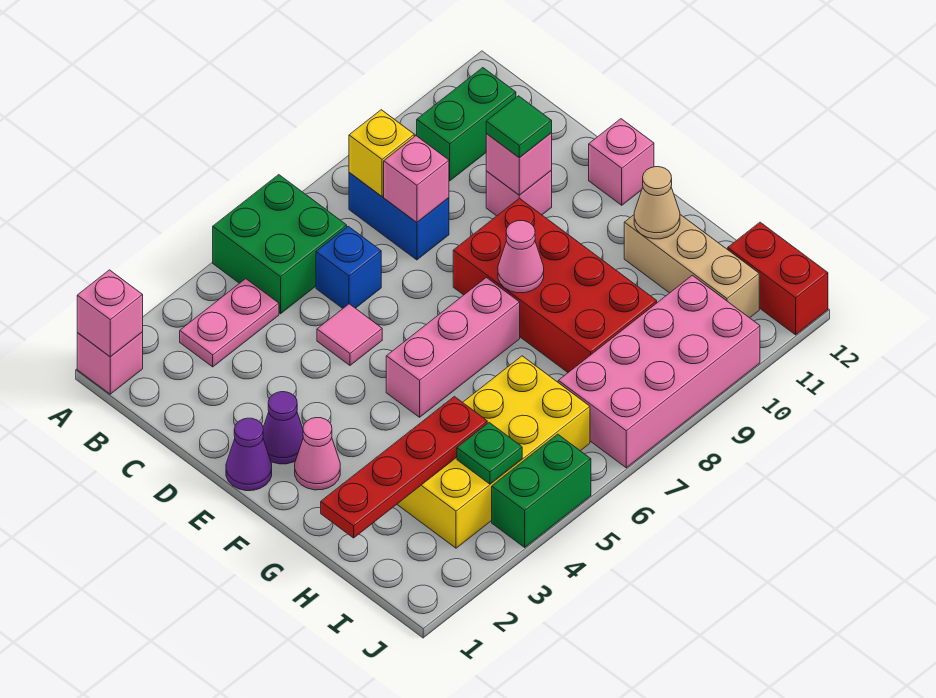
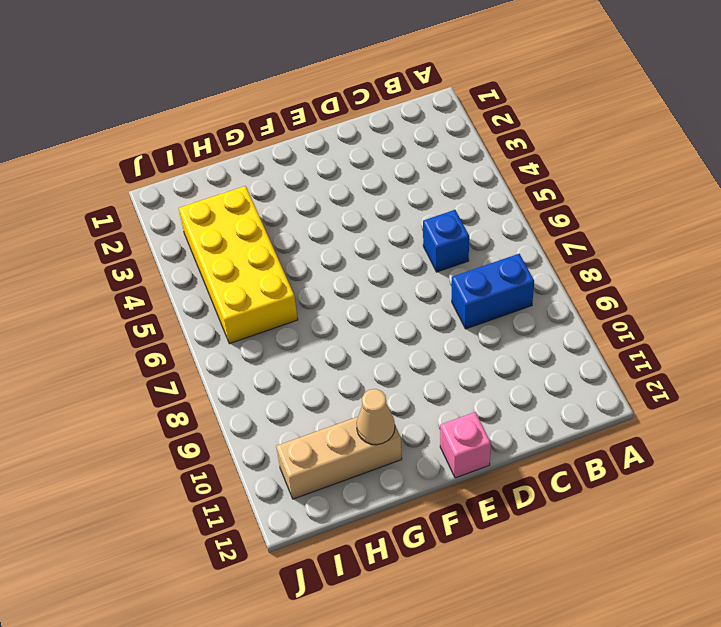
none -> pink brick A1 level 1
none -> green brick A5:B6 level 1
none -> pink plate B3:B4 level 1

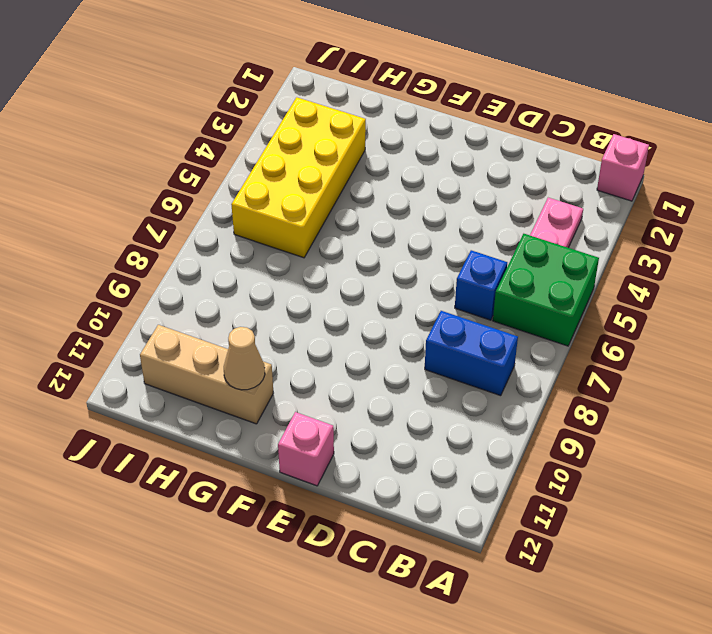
none -> green brick B10:B11 level 1
none -> pink tile D5 level 1
none -> pink brick D10 level 1

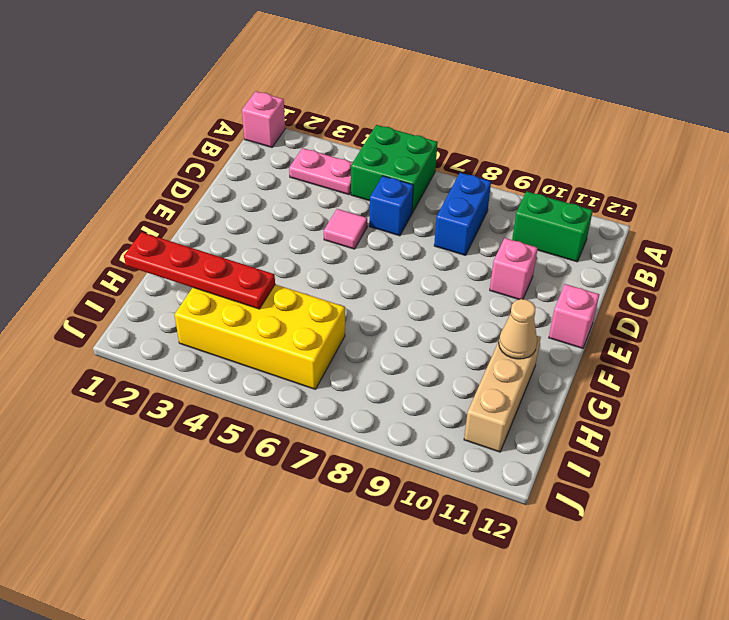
none -> purple cone E1 level 1
none -> purple cone E2 level 1
none -> red brick E8:H9 level 1

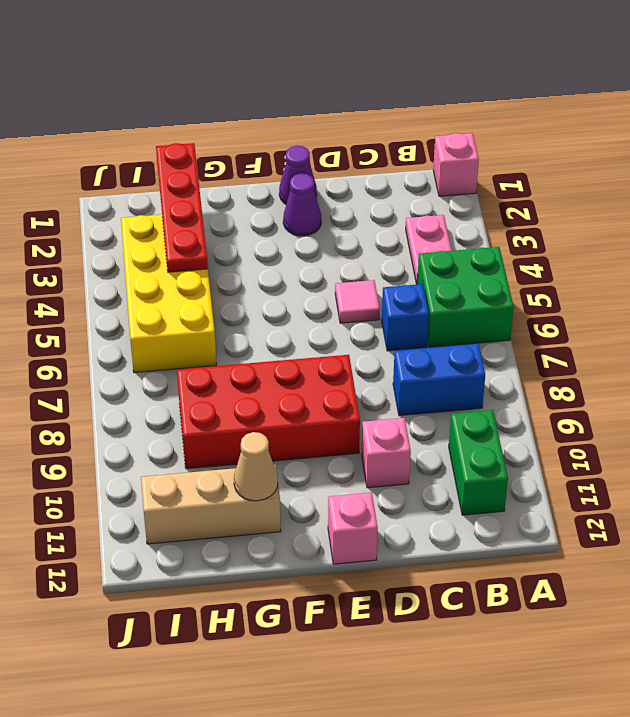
none -> pink cone F2 level 1
none -> pink brick F5:F7 level 1
none -> pink brick I7:J10 level 1

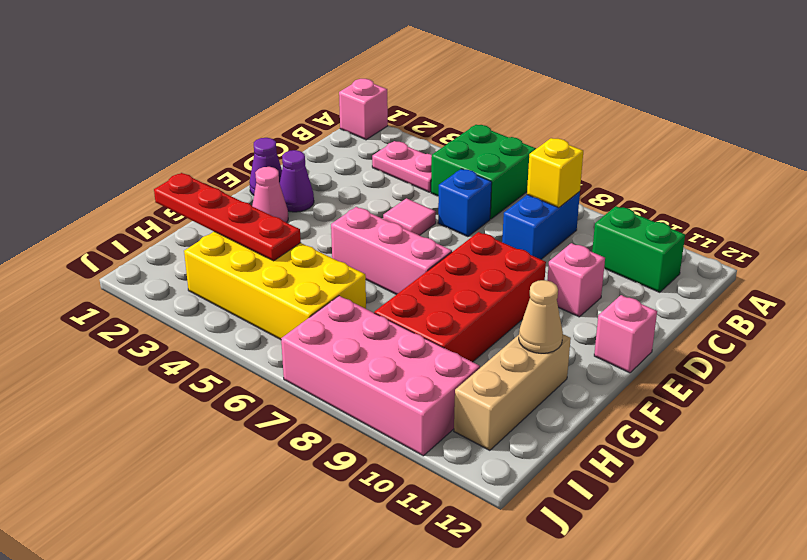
none -> red brick I12:J12 level 1
none -> green brick J4:J5 level 1
none -> pink brick A1 level 2

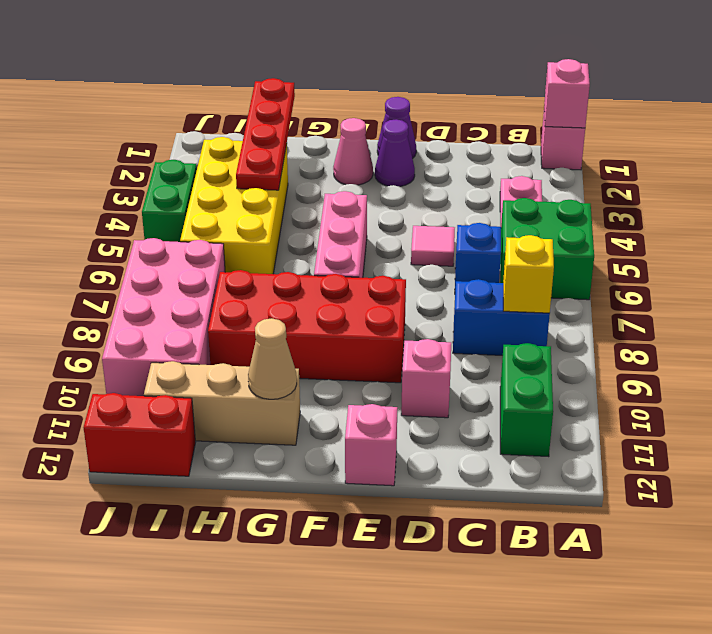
none -> pink brick C8 level 2
none -> pink brick D10 level 2
none -> pink cone F8 level 2

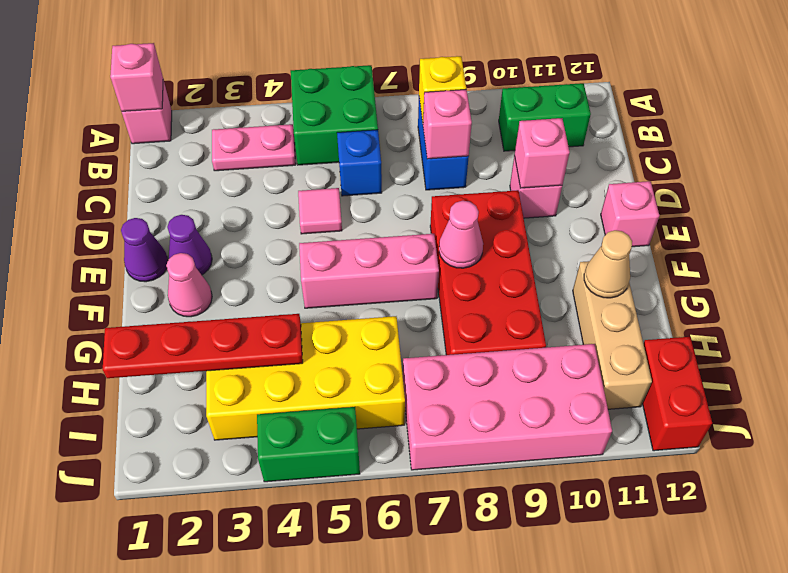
none -> green plate I4 level 2
none -> green tile D10 level 3

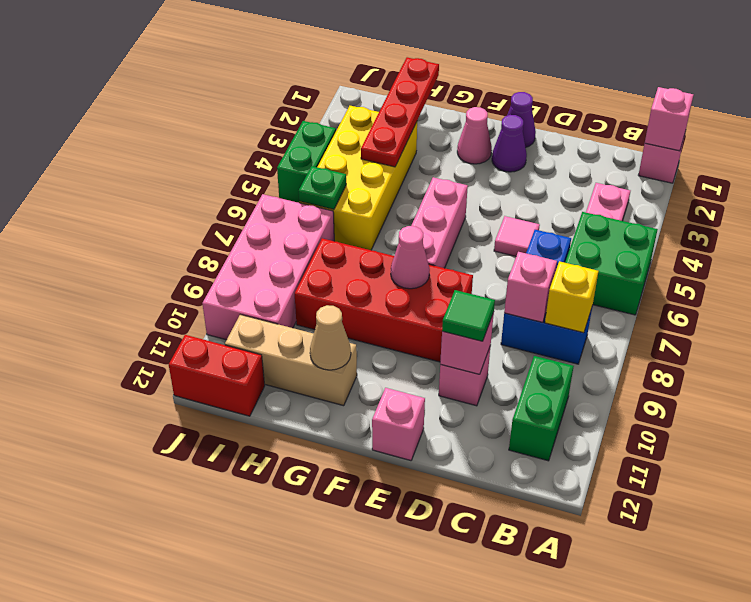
green plate I6 level 2 -> green plate I4 level 2

